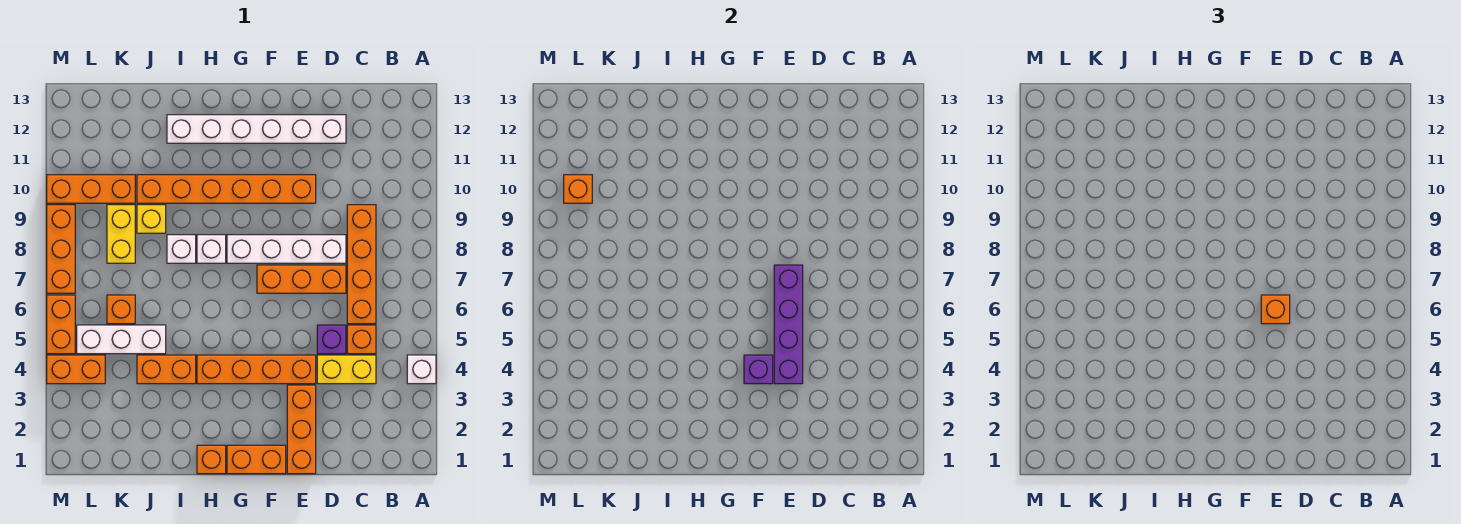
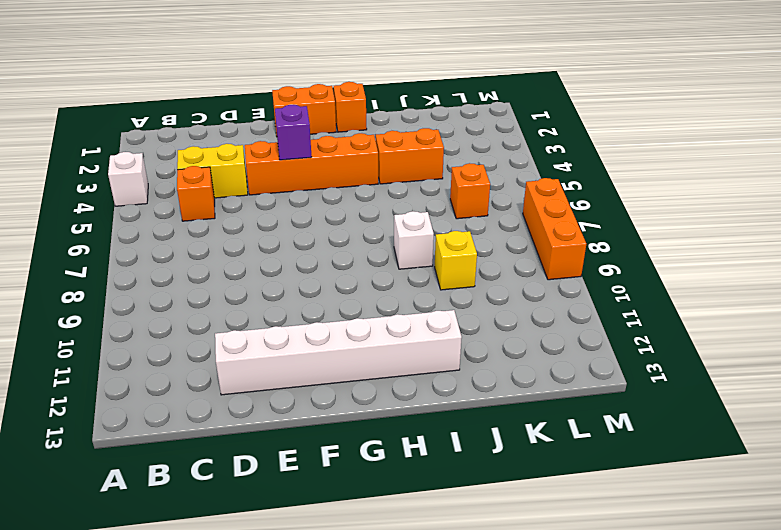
none -> orange brick C6:C9 level 1
none -> purple brick D5 level 1
none -> orange brick D7:F7 level 1

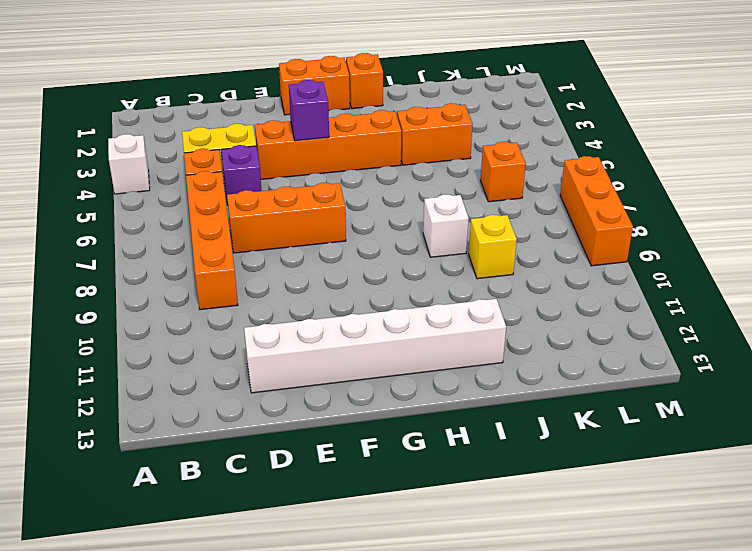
none -> white brick D8:G8 level 1
none -> orange brick E1:E3 level 1
none -> orange brick E10:J10 level 1

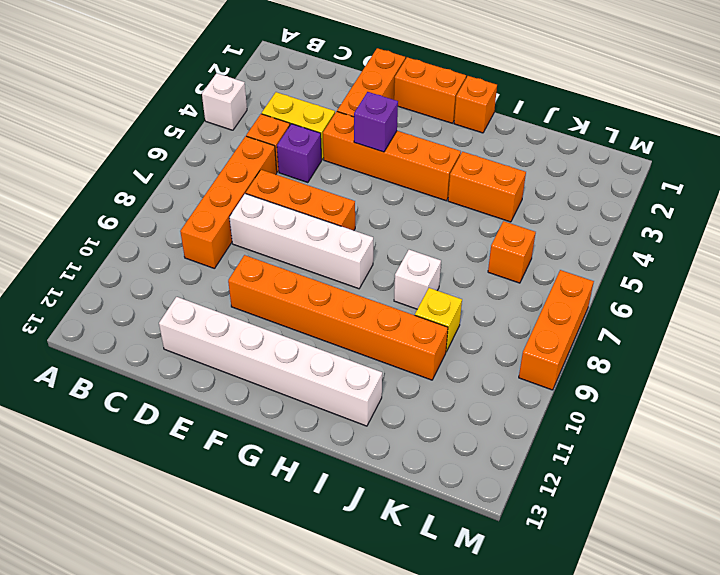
none -> white brick H8 level 1
none -> white brick J5:L5 level 1
none -> yellow brick K8:K9 level 1

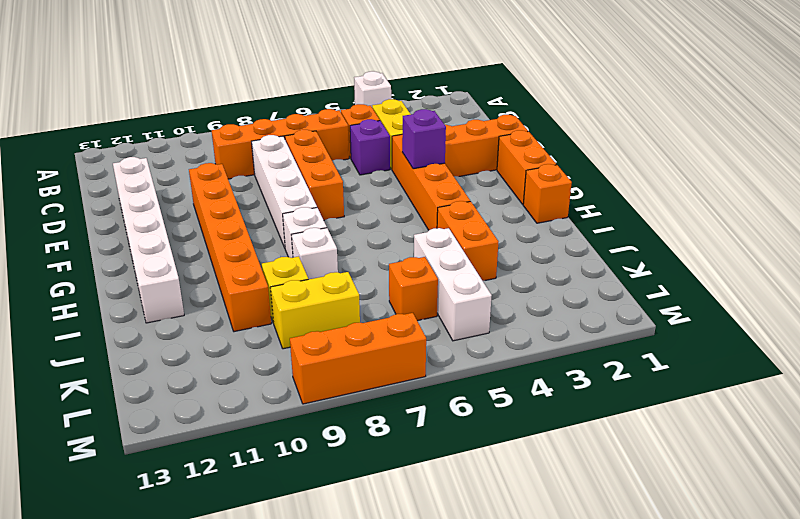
none -> orange brick K10:M10 level 1
none -> orange brick L4:M4 level 1
none -> orange brick M5:M6 level 1

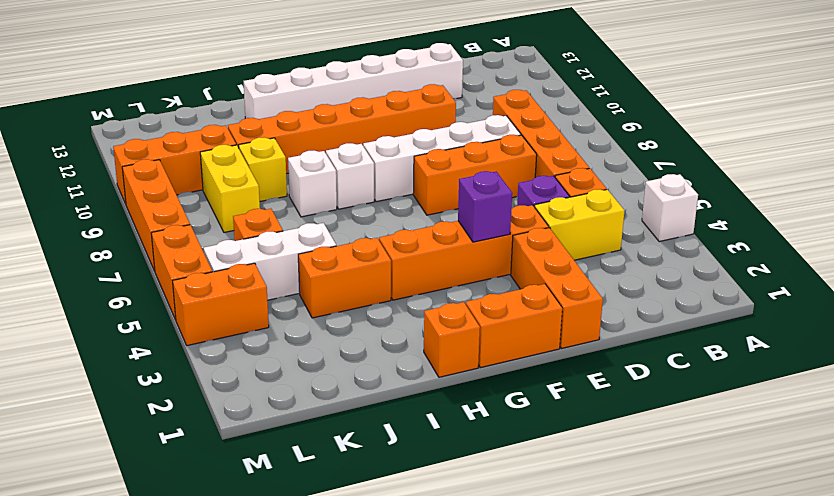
none -> purple brick E4:E7 level 2
none -> orange brick L10 level 2
none -> orange brick E6 level 3

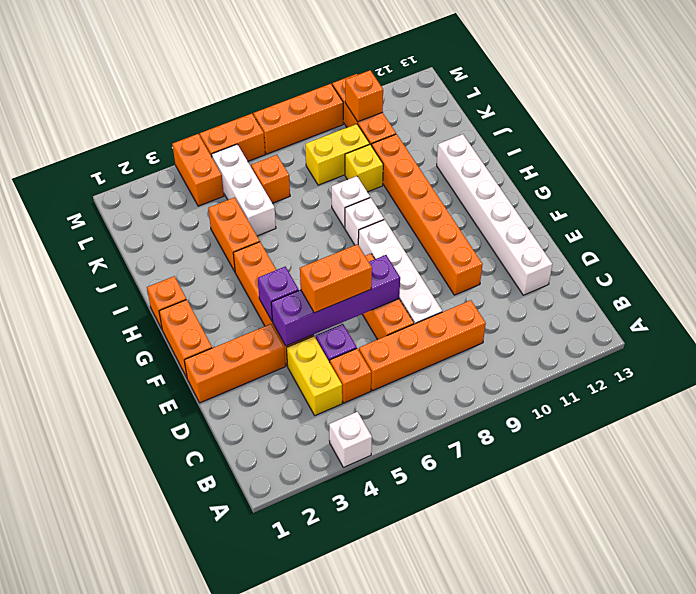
orange brick E5:E6 level 3 -> orange brick E6 level 3

